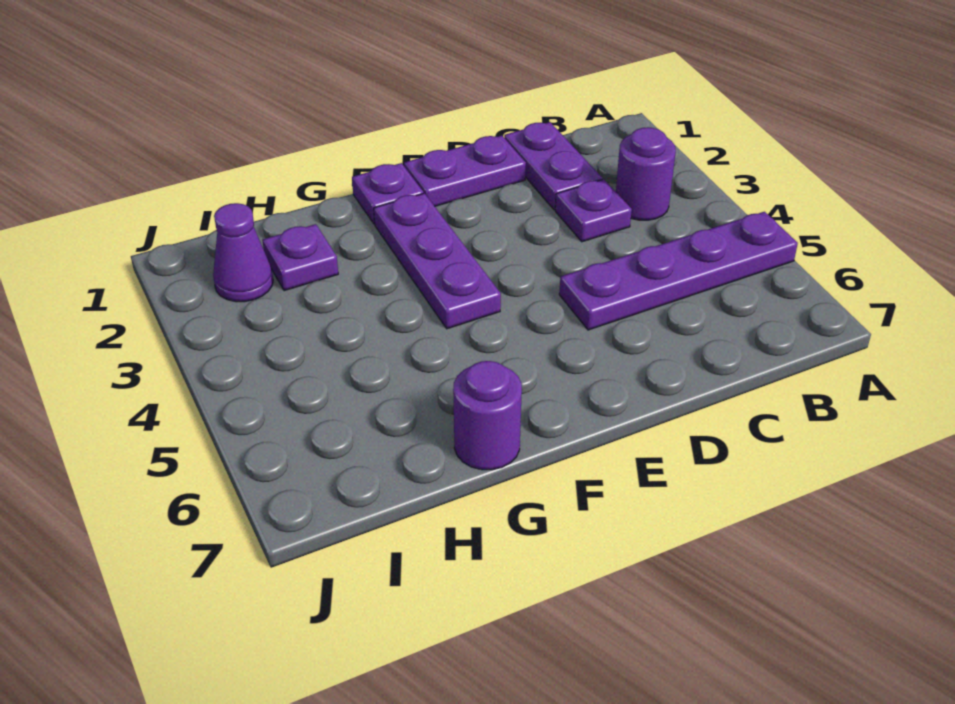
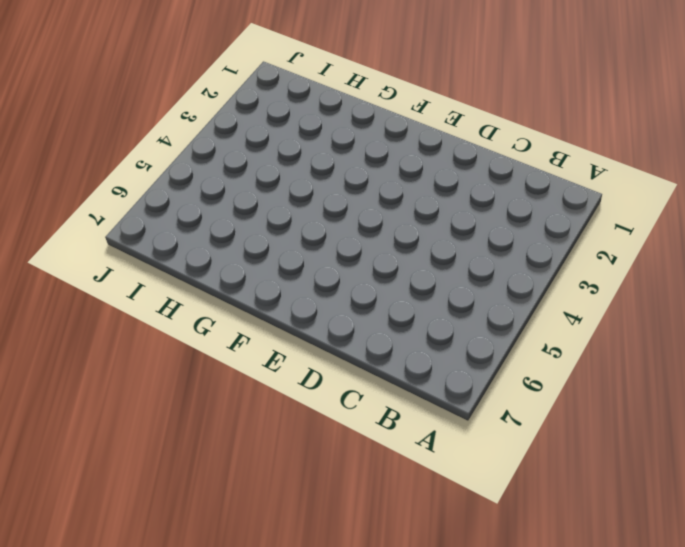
none -> purple plate A5:D5 level 1
none -> purple round brick B3 level 1

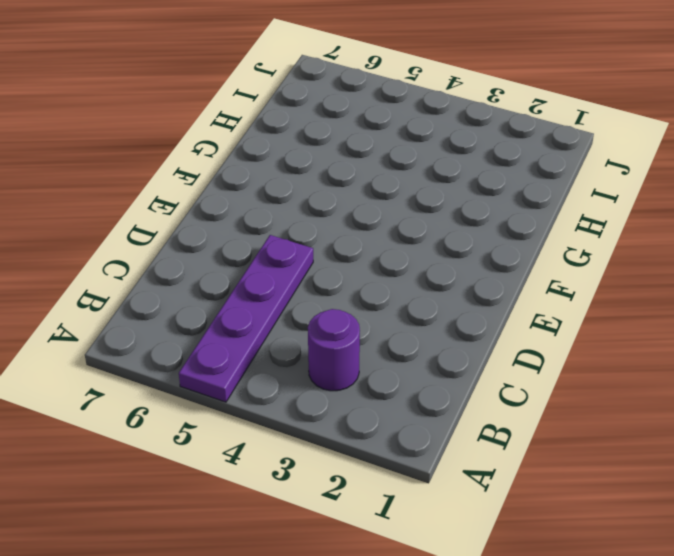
none -> purple plate C1:C2 level 1
none -> purple plate C3 level 1

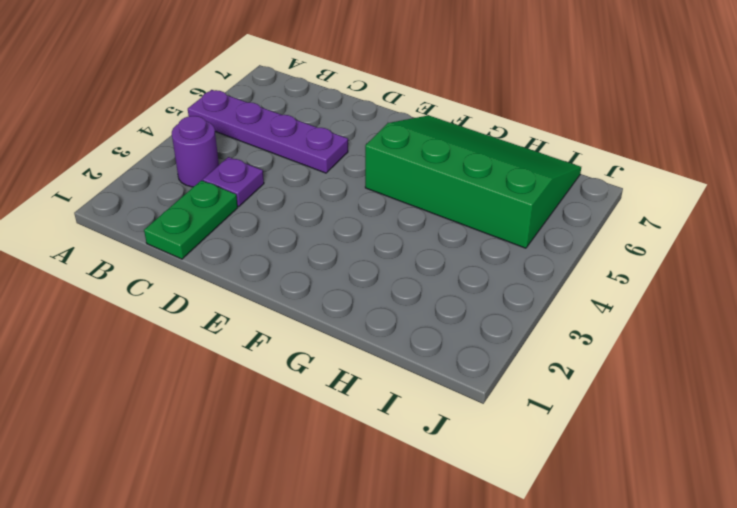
green plate C1:C2 level 1 -> purple plate C1:C2 level 1
green slope F5:I7 level 1 top 5 -> purple round brick G7 level 1
none -> purple plate D1:E1 level 1
none -> purple plate F1 level 1

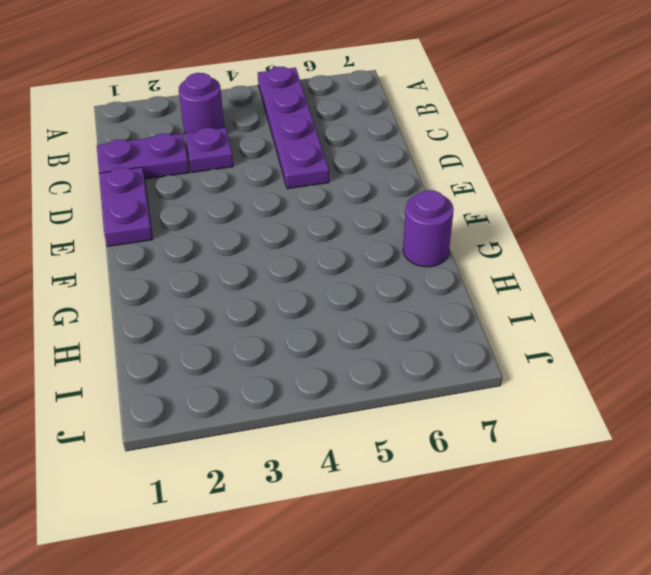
none -> purple plate F1 level 1
none -> purple plate F2:F4 level 1

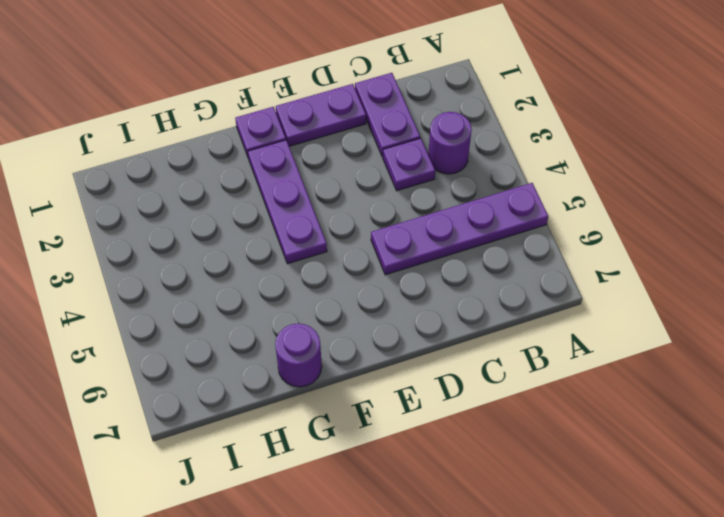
none -> purple plate H2 level 1
none -> purple cone I2 level 1

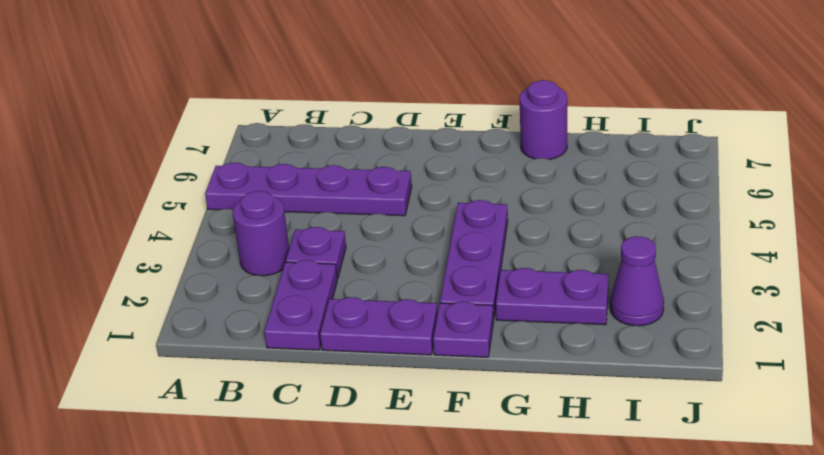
purple plate G2:H2 level 1 -> purple plate H2 level 1

